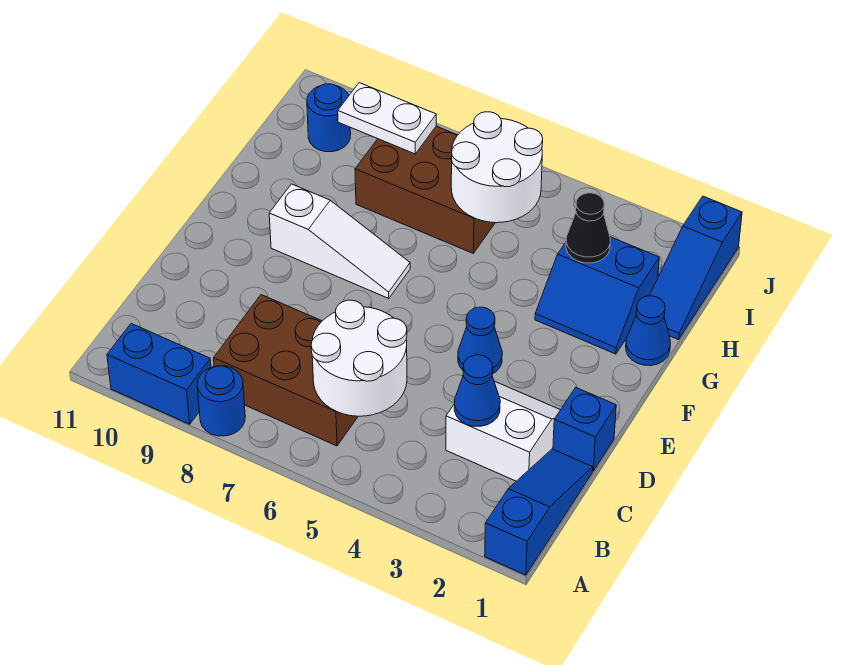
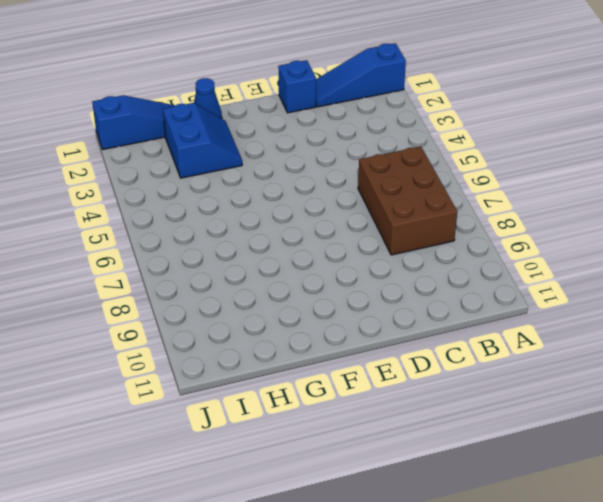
none -> blue round brick A8 level 1
none -> blue brick A9:A10 level 1
none -> white slope C2:D3 level 1 top C

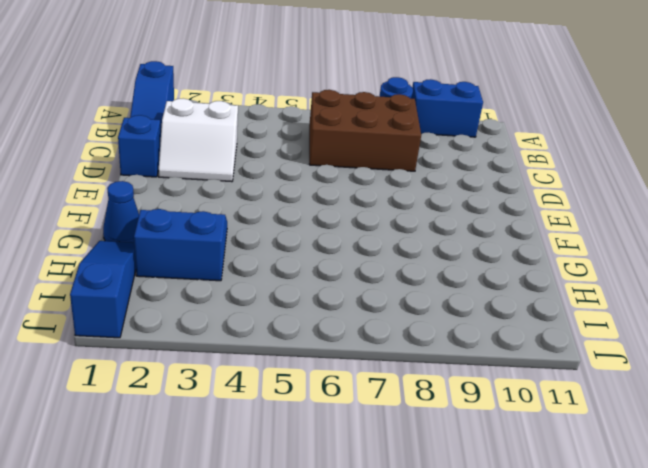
none -> blue cone E4 level 1
none -> white slope F7:F9 level 1 top 9
none -> brown brick H6:I8 level 1

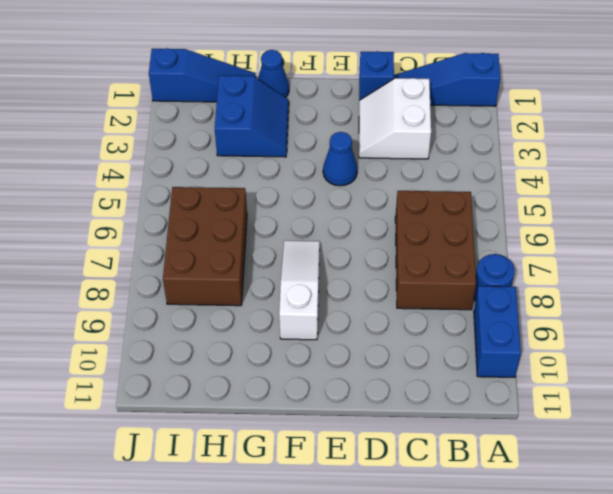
none -> blue round brick I10 level 1
none -> white round brick B5:C6 level 2
none -> blue cone C3 level 2

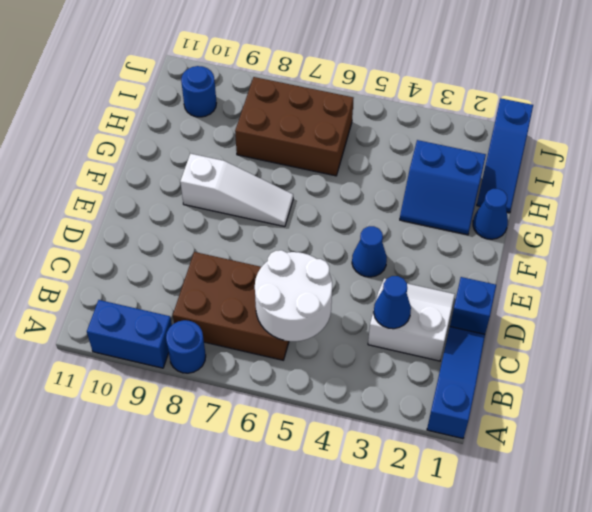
none -> black cone H3 level 2
none -> white round brick H5:I6 level 2
none -> white plate I8:I9 level 2

